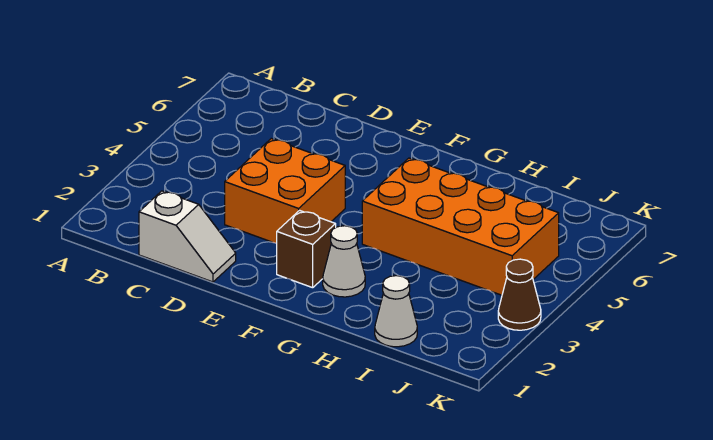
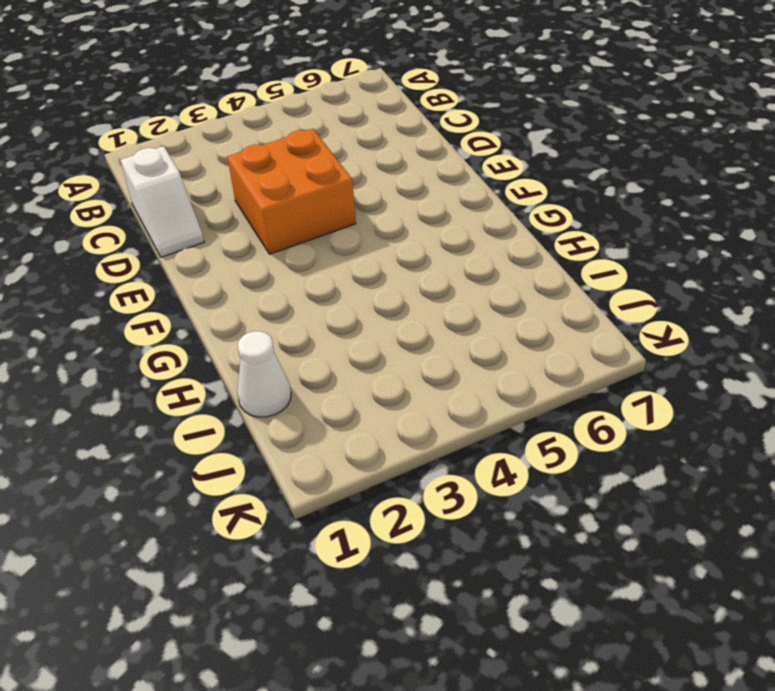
none -> brown brick F2 level 1
none -> white cone G2 level 1

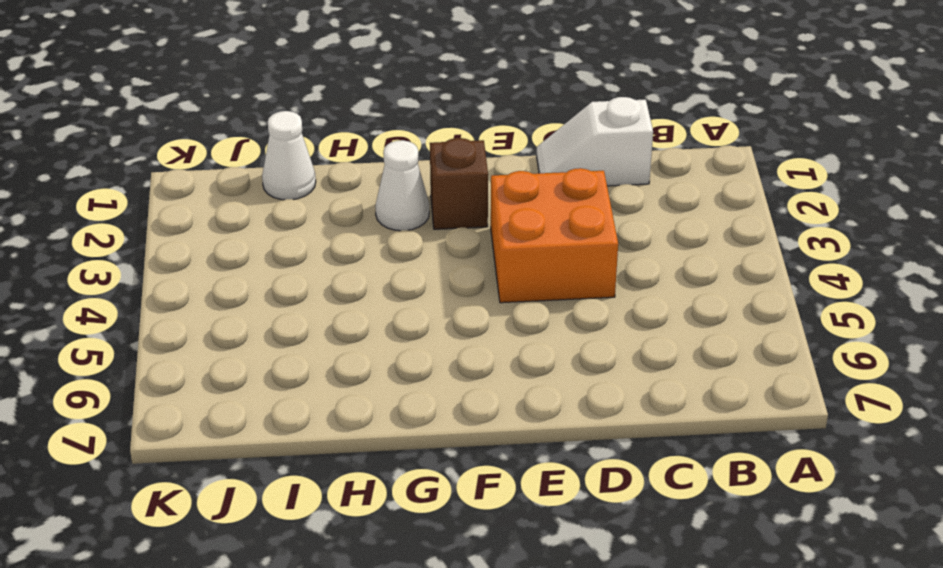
none -> orange brick G4:J5 level 1
none -> brown cone K3 level 1

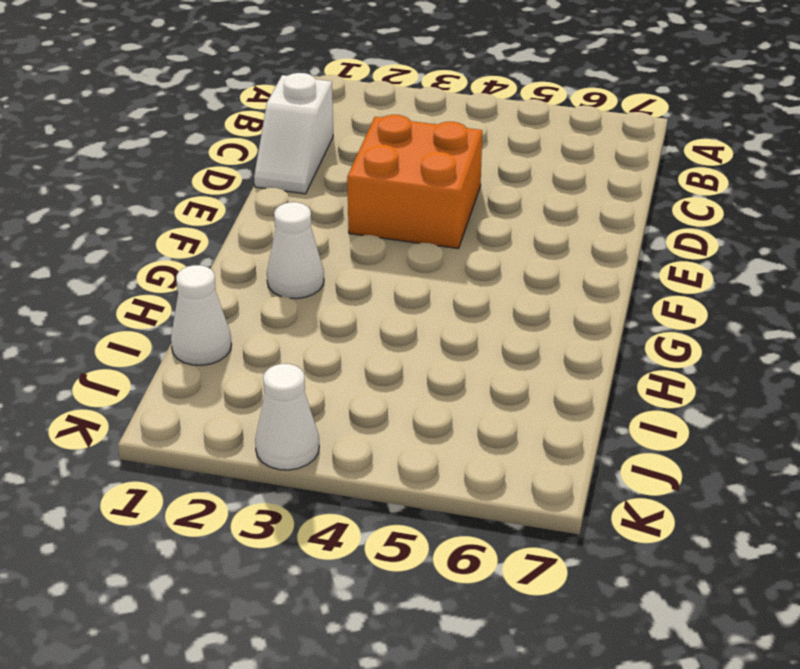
white cone K3 level 1 -> brown cone K3 level 1
none -> brown brick F2 level 1
none -> orange brick G4:J5 level 1

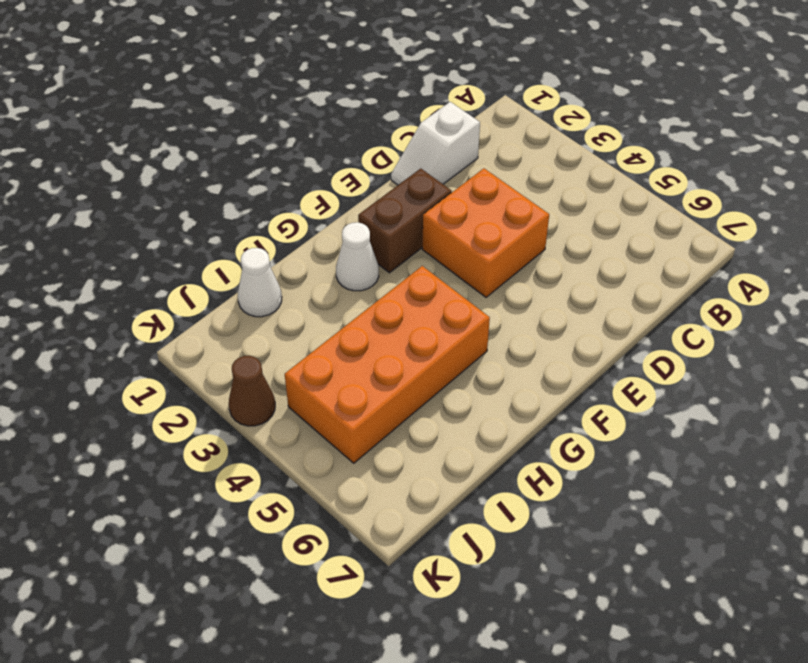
brown brick E2:F2 level 1 -> brown brick F2 level 1

